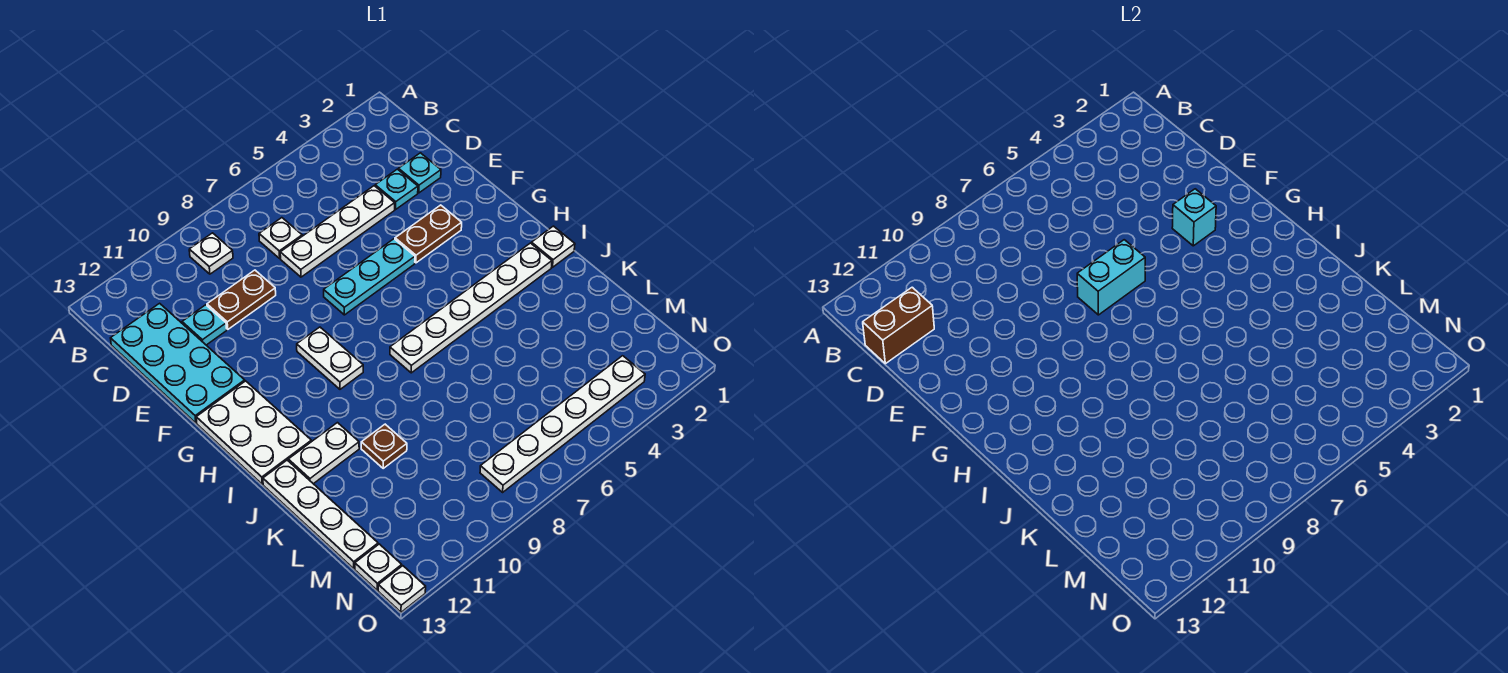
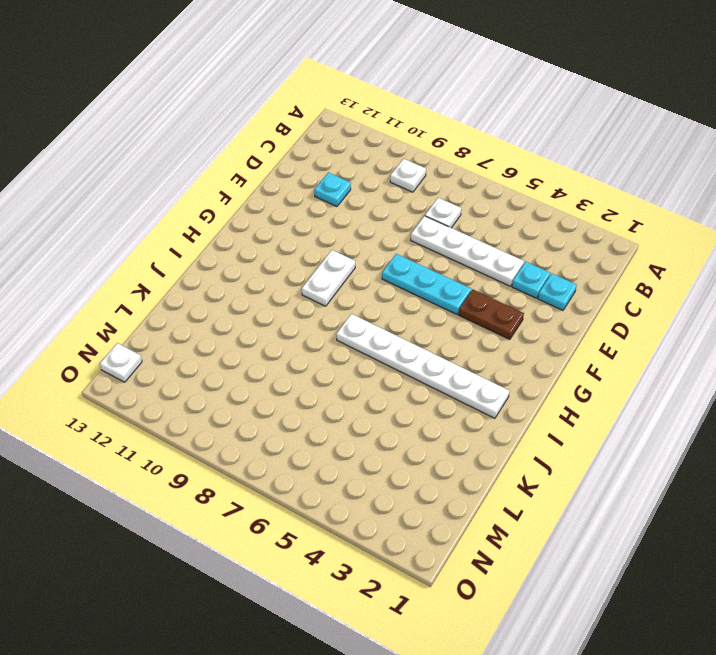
none -> cyan plate C12:F13 level 1
none -> brown plate D9:D10 level 1
none -> white plate G12:I13 level 1

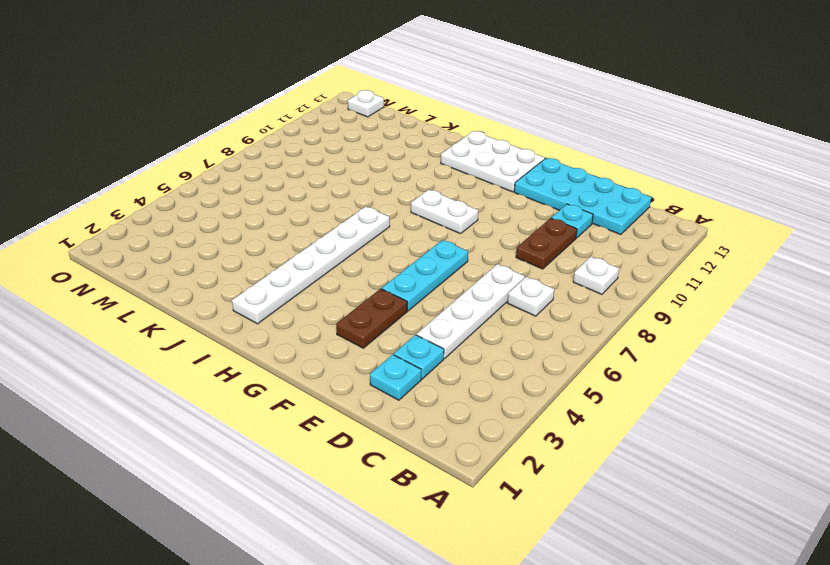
none -> white plate I1 level 1
none -> white plate J11:J12 level 1
none -> white plate J13:M13 level 1

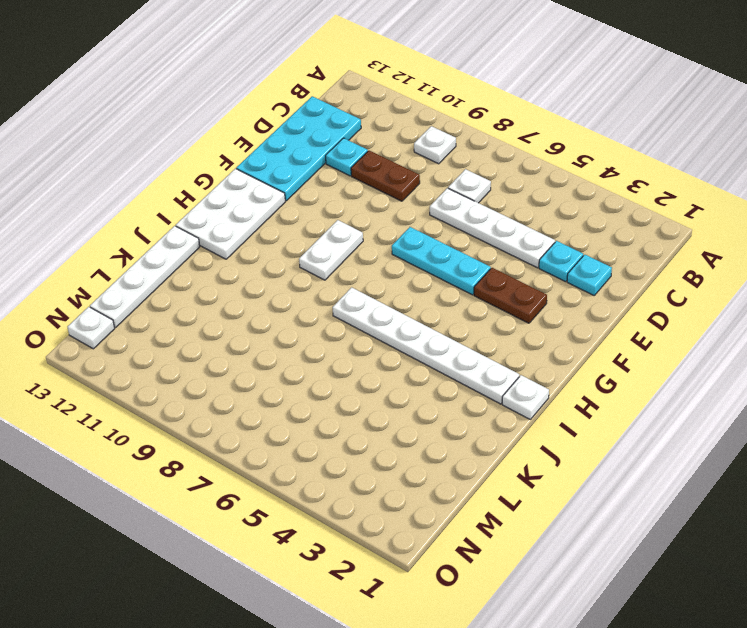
none -> white plate J11:J12 level 1
none -> brown plate K10 level 1
none -> white plate N3:N8 level 1

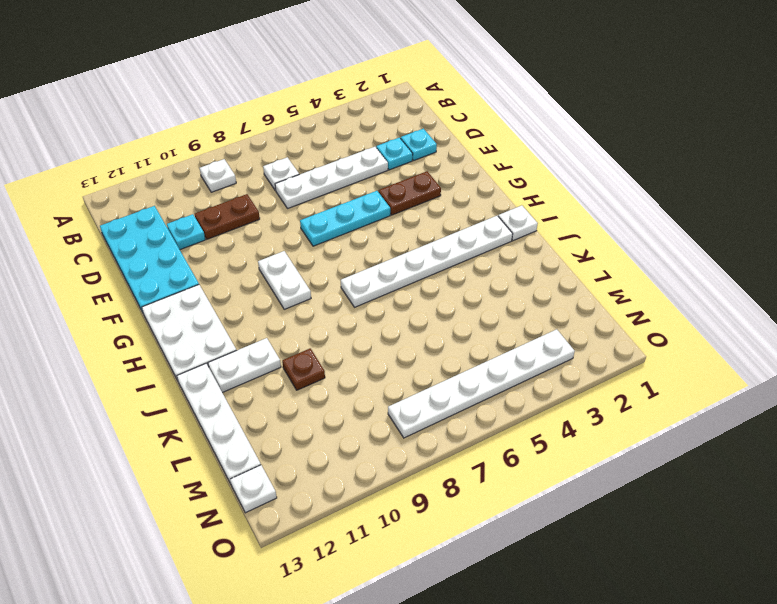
none -> white plate O13 level 1
none -> brown brick C12:C13 level 2
none -> cyan brick F3 level 2

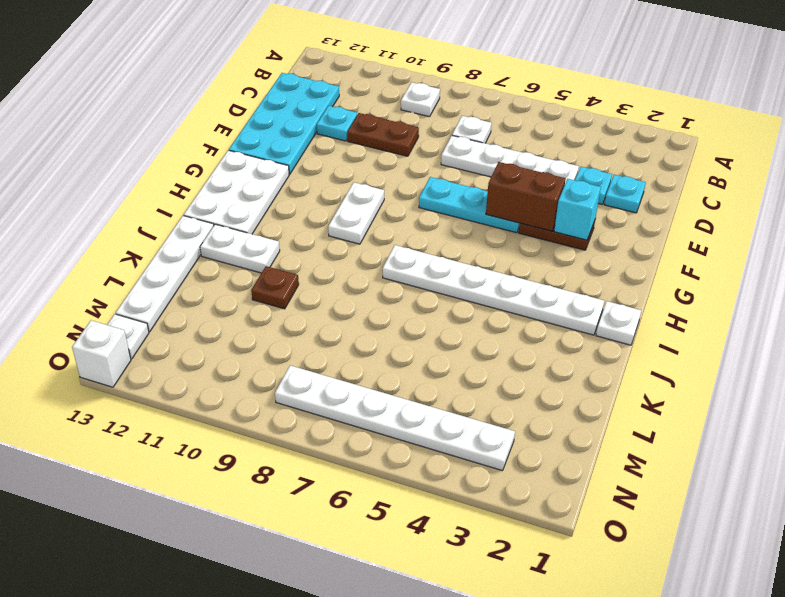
brown brick F4:F5 level 2 -> brown brick C12:C13 level 2
white brick O13 level 1 -> white plate O13 level 1
none -> cyan brick F6:F7 level 2

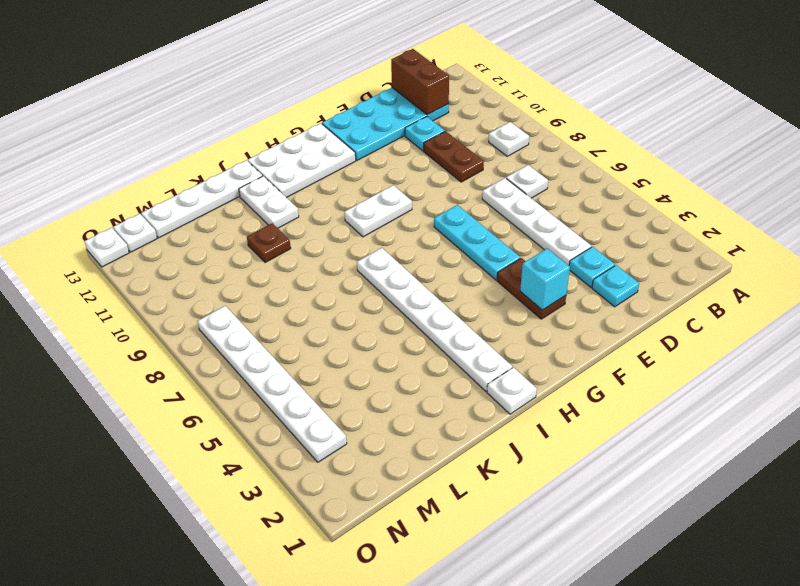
none -> cyan brick F6:F7 level 2

